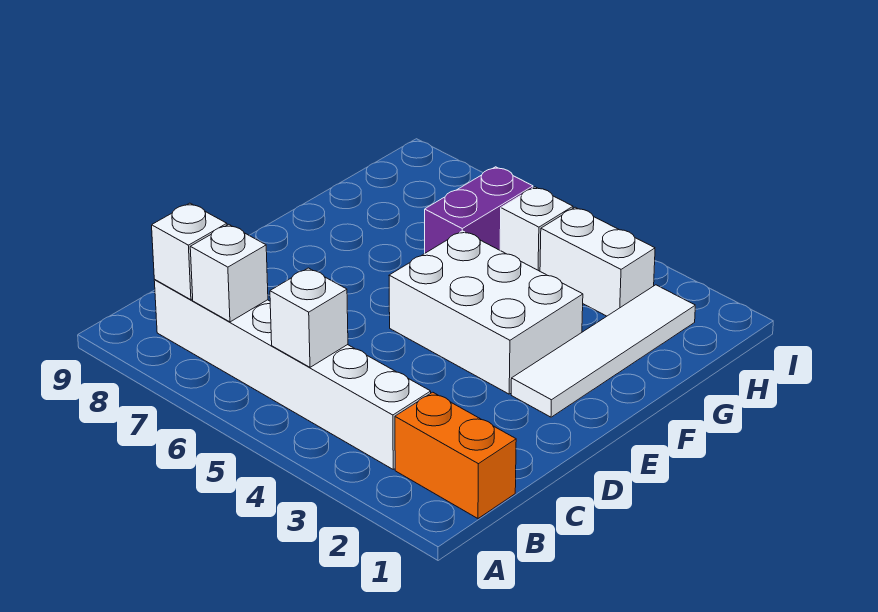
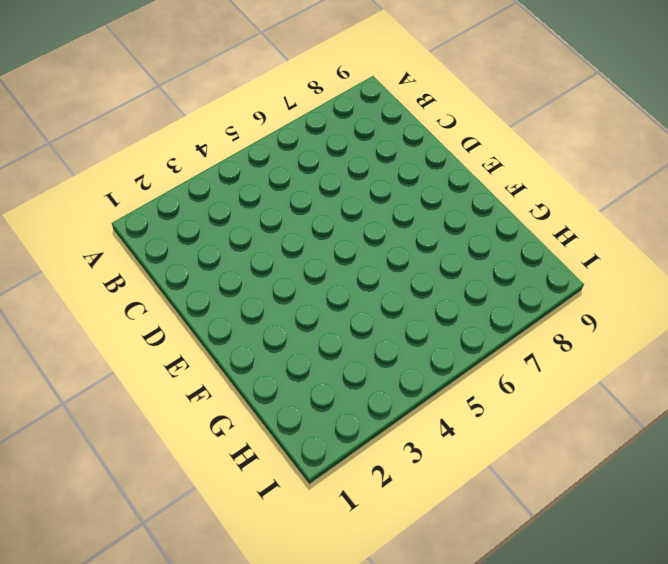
none -> orange brick B1:B2 level 1
none -> white brick B3:B8 level 1

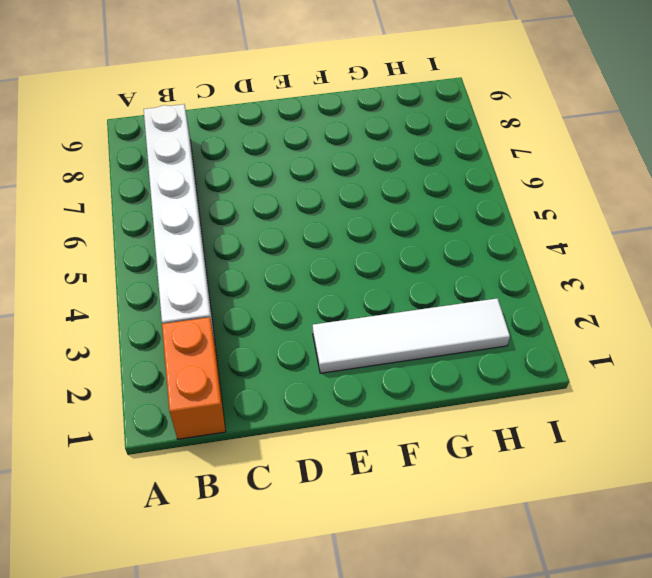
none -> white brick E3:F5 level 1
none -> purple brick G6:H6 level 1

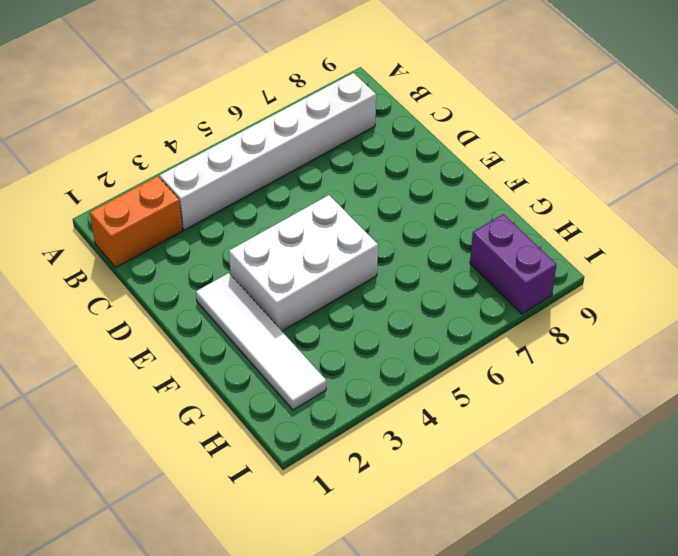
purple brick H8:I8 level 1 -> purple brick G6:H6 level 1
none -> white brick H3:H4 level 1
none -> white brick H5 level 1

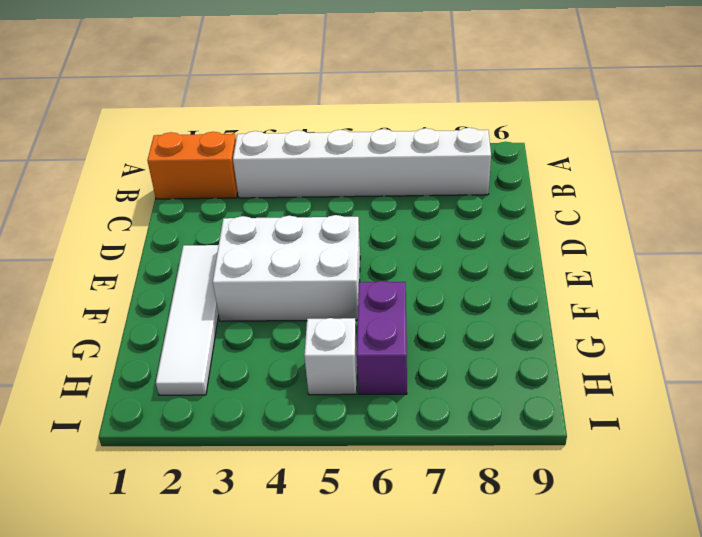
none -> white brick H3:H4 level 1
none -> white brick B5 level 2

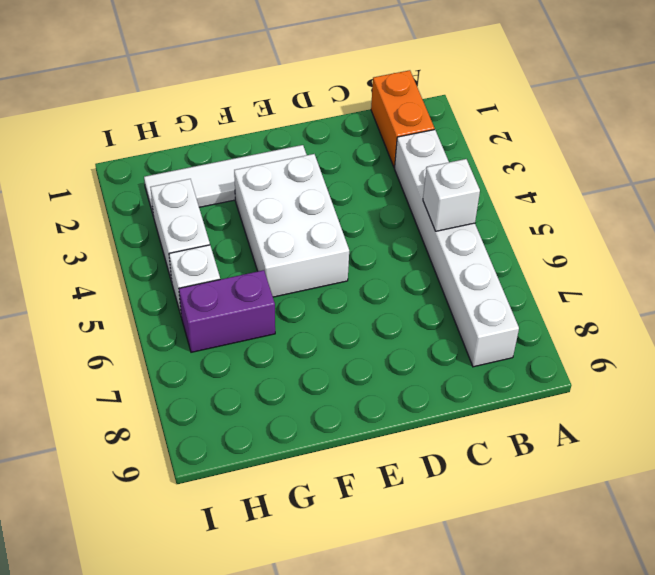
none -> white brick B7 level 2
none -> white brick B8 level 2

